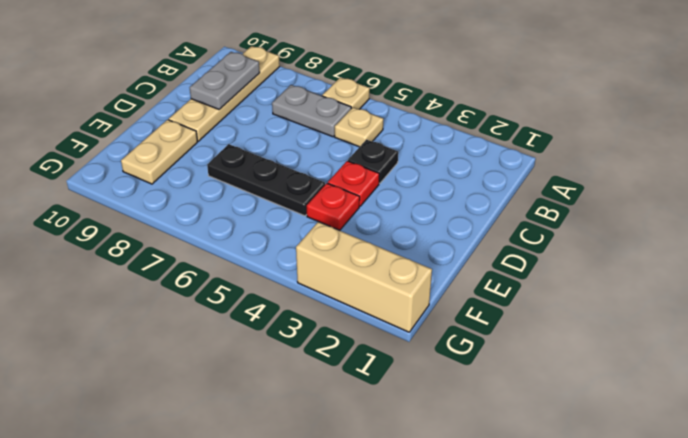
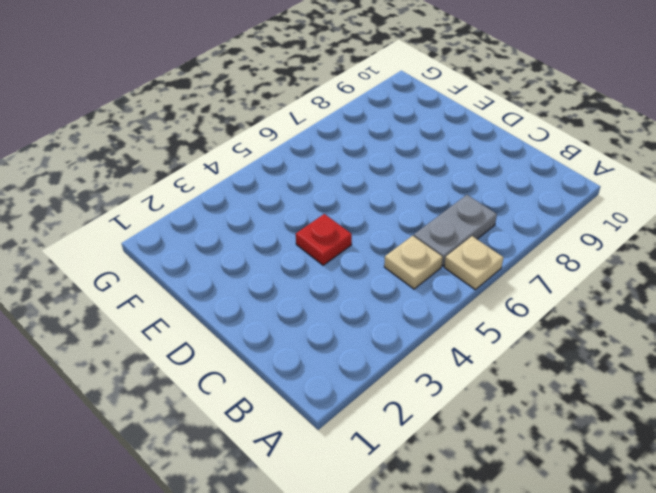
none -> tan plate A9:D9 level 1
none -> black plate C4 level 1

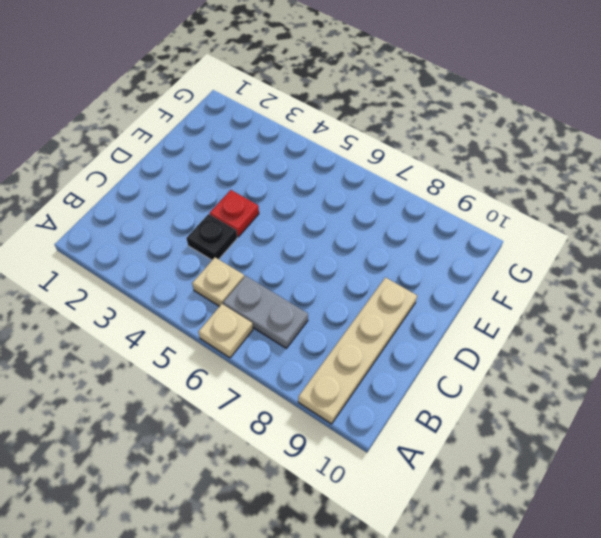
none -> red plate E4 level 1
none -> black plate E5:E7 level 1

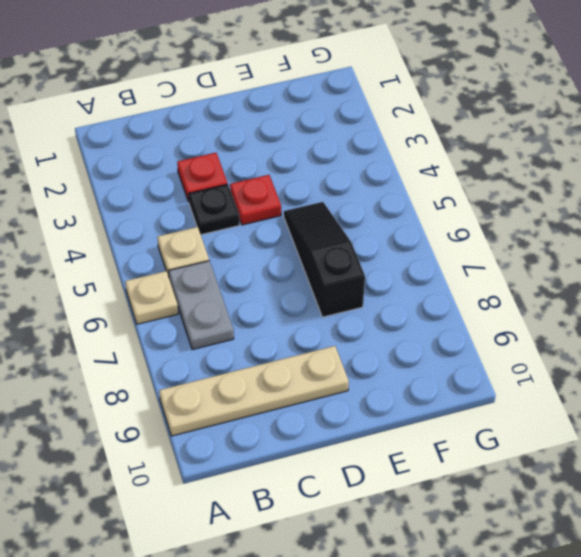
red plate C3 level 1 -> red plate E4 level 1
black slope E5:E7 level 1 top 7 -> black plate E5:E7 level 1
none -> tan plate E9:F9 level 1
none -> tan brick G1:G3 level 1

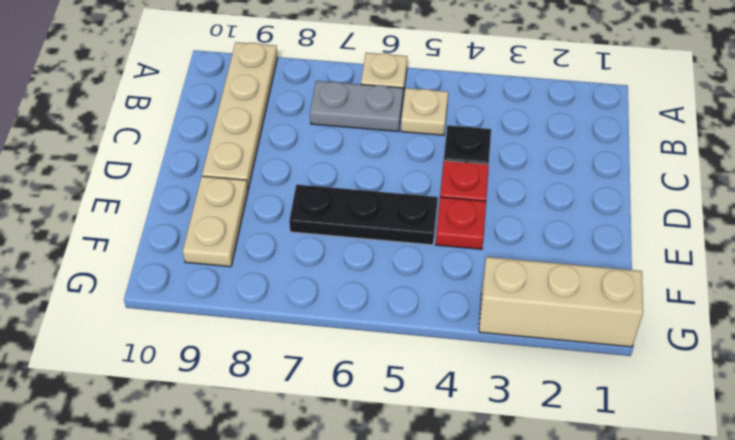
none -> grey plate B9:C9 level 2

